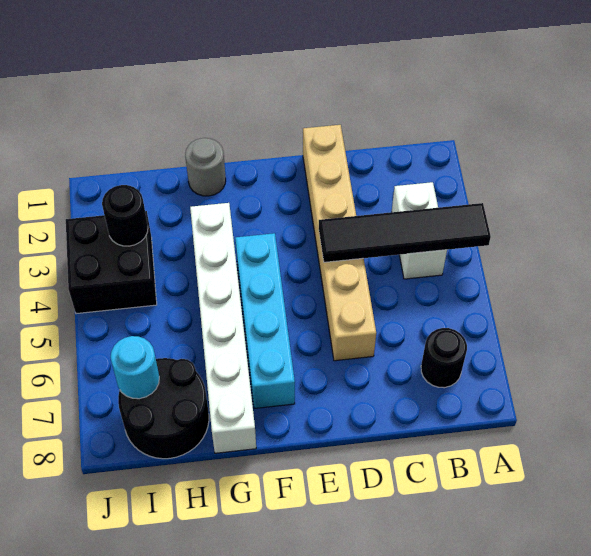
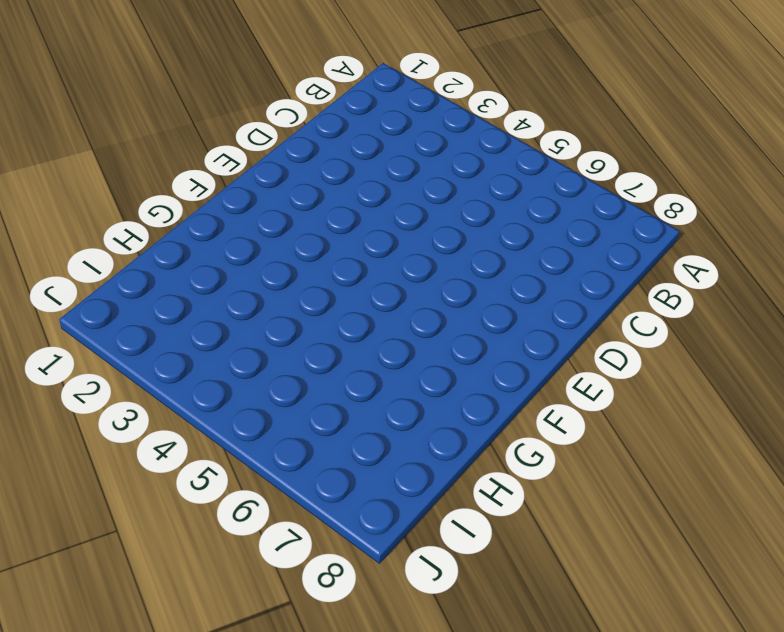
none -> white brick B3:B4 level 1
none -> black round brick B7 level 1

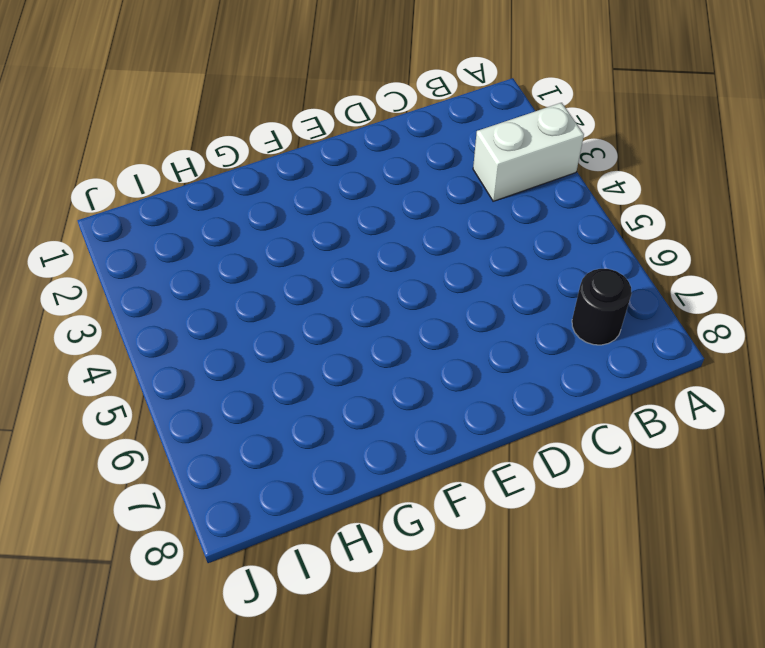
white brick A3:B3 level 1 -> white brick B3:B4 level 1
none -> tan brick D1:D6 level 1
none -> cyan brick F4:F7 level 1

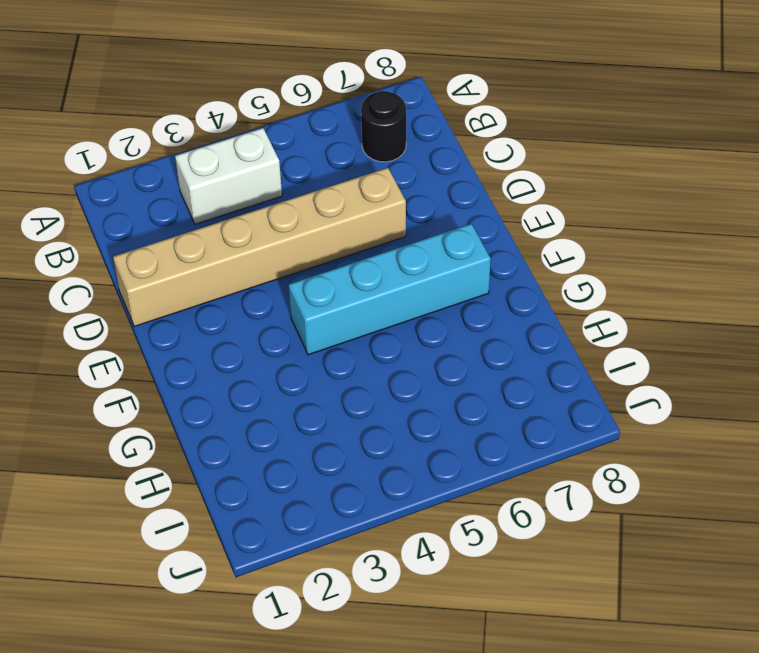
none -> grey round brick G1 level 1
none -> white brick G3:G8 level 1

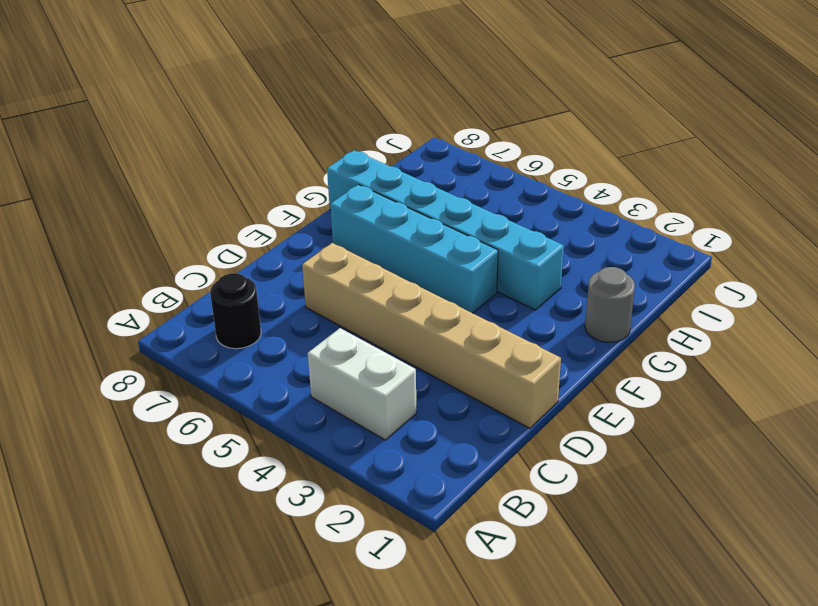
cyan brick G3:G8 level 1 -> white brick G3:G8 level 1
none -> black round brick H7:I8 level 1
none -> black brick I3:J4 level 1

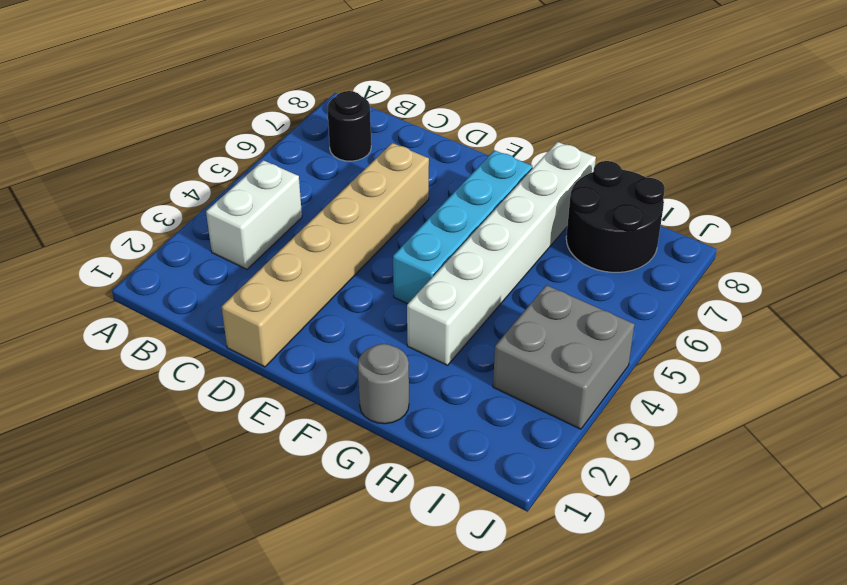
grey brick I3:J4 level 1 -> black brick I3:J4 level 1
none -> black tile A4:D4 level 2
none -> black round brick I3 level 2

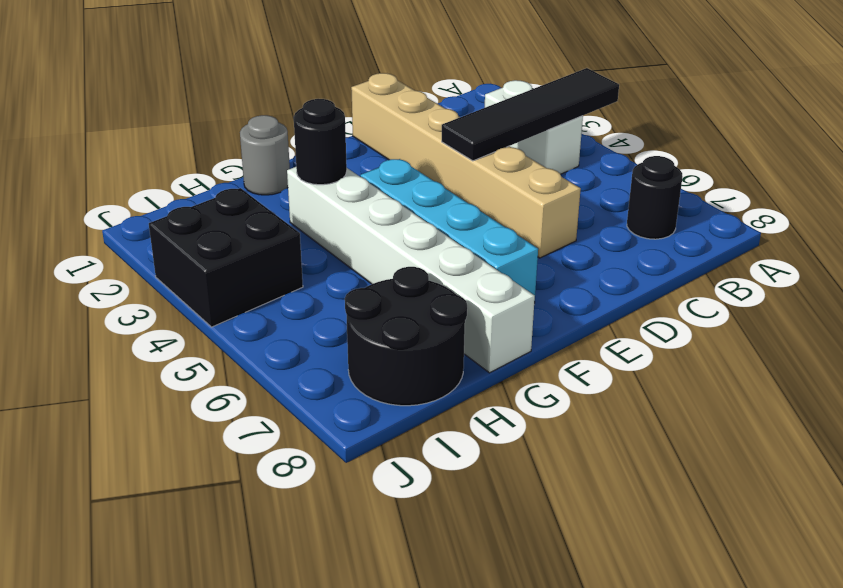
black round brick G3 level 2 -> black round brick I3 level 2
none -> cyan round brick I7 level 2

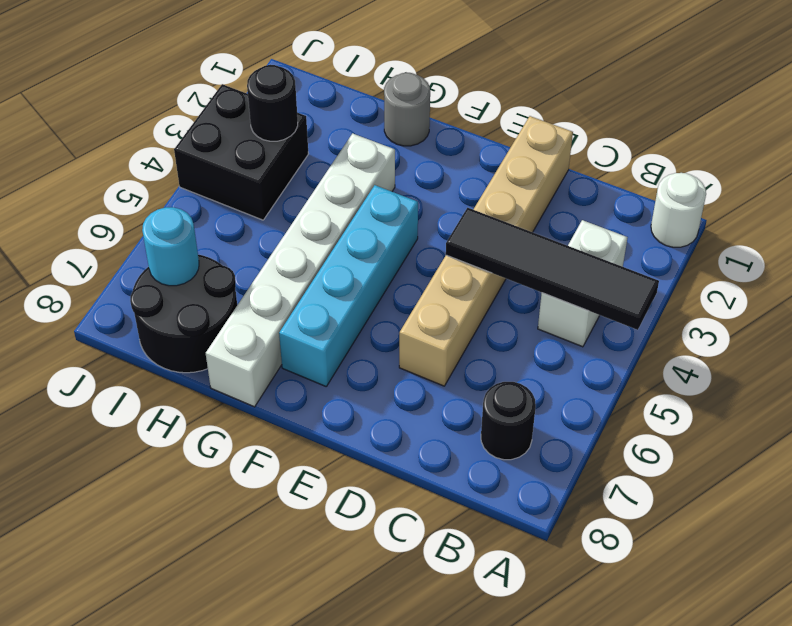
white round brick A1 level 1 -> none

